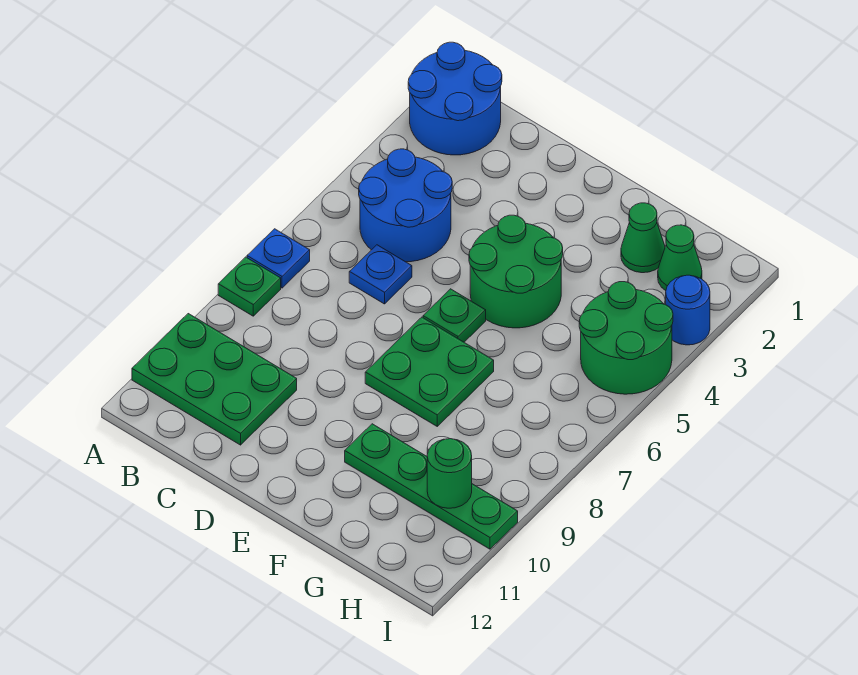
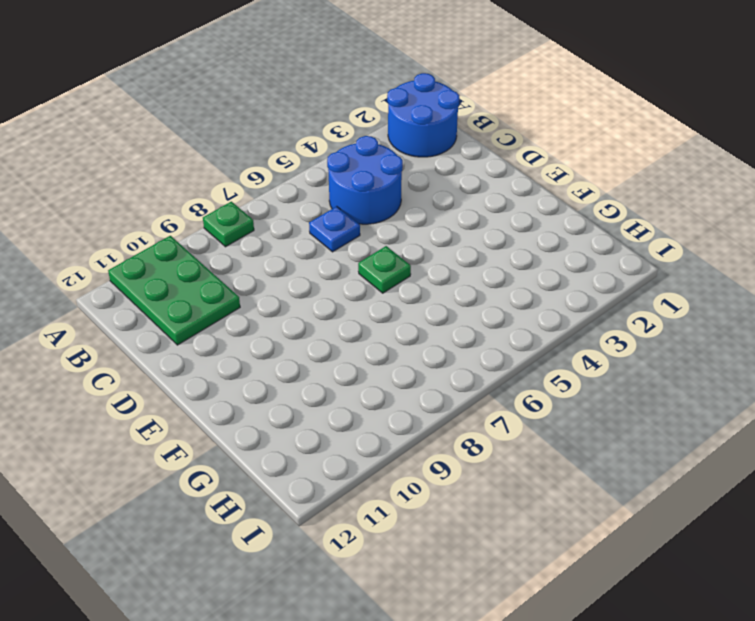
none -> blue plate A7 level 1
none -> green round brick E4:F5 level 1
none -> green plate E7:F8 level 1

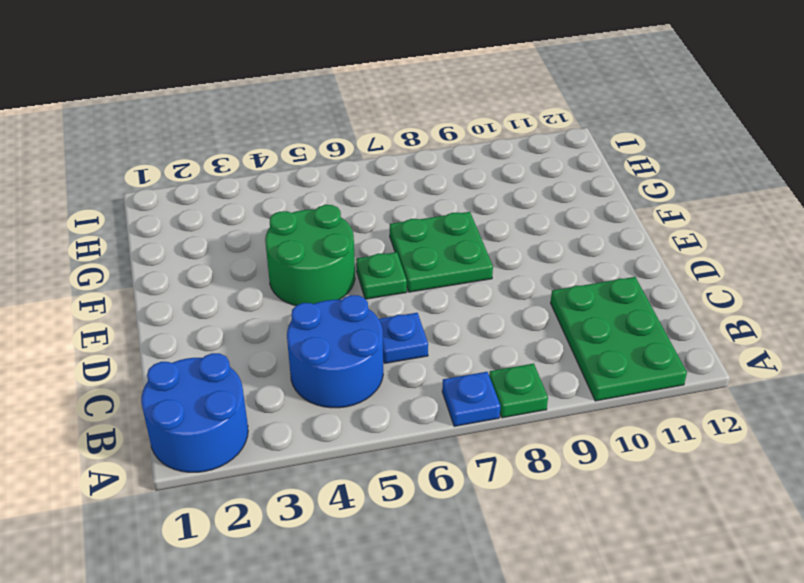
none -> green plate F10:I10 level 1
none -> green cone G2 level 1
none -> green cone H2 level 1

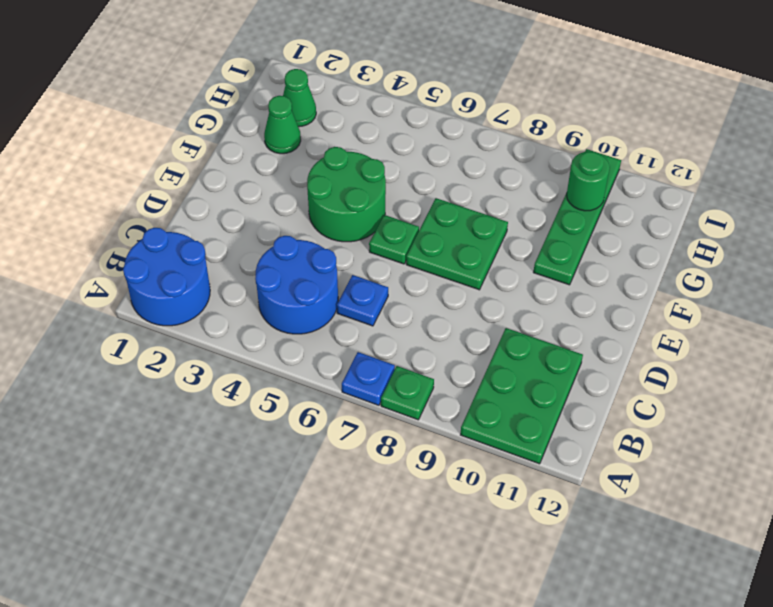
none -> green round brick H4:I5 level 1
none -> blue round brick I3 level 1

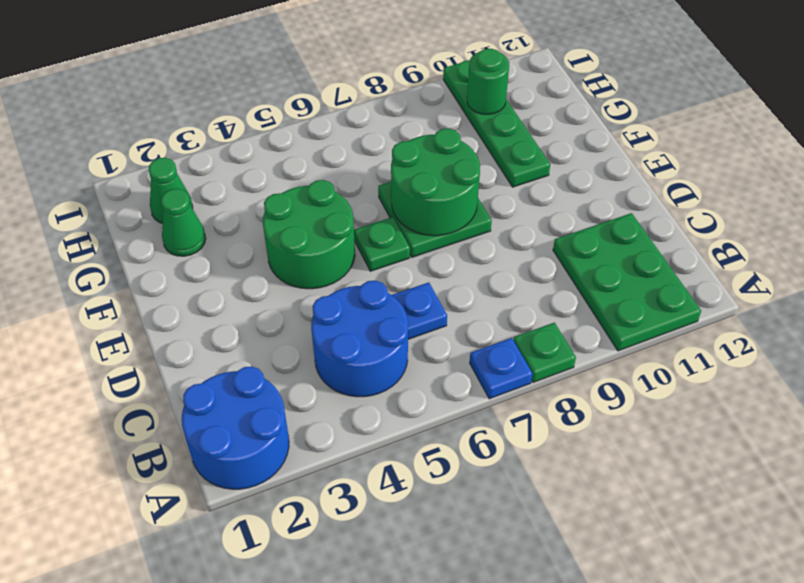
green round brick E7:F8 level 2 -> green round brick H4:I5 level 1
none -> blue round brick I3 level 1

